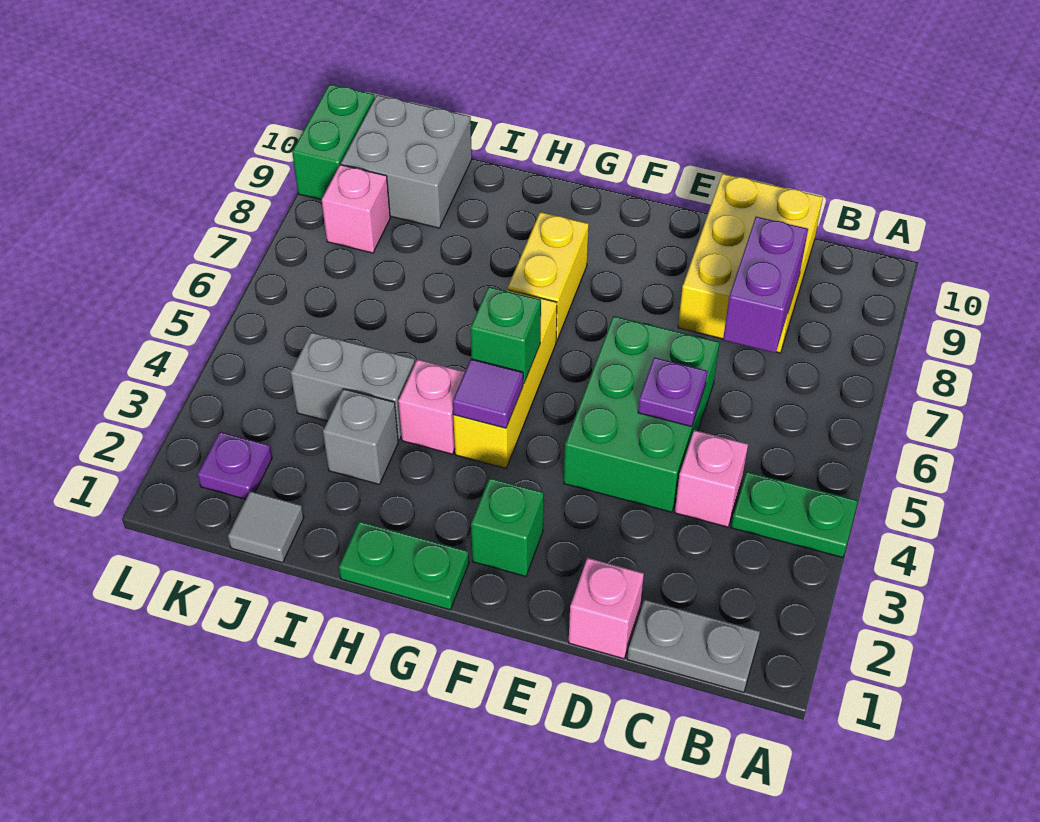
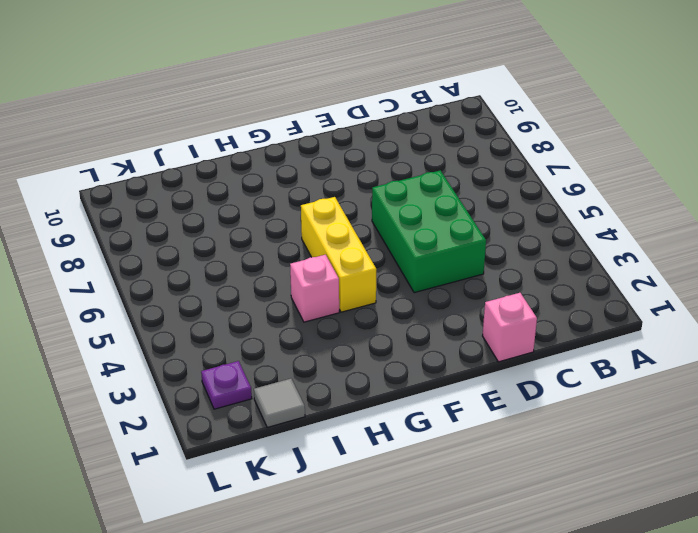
none -> green plate A4:B4 level 1
none -> grey plate B1:C1 level 1
none -> pink brick C4 level 1

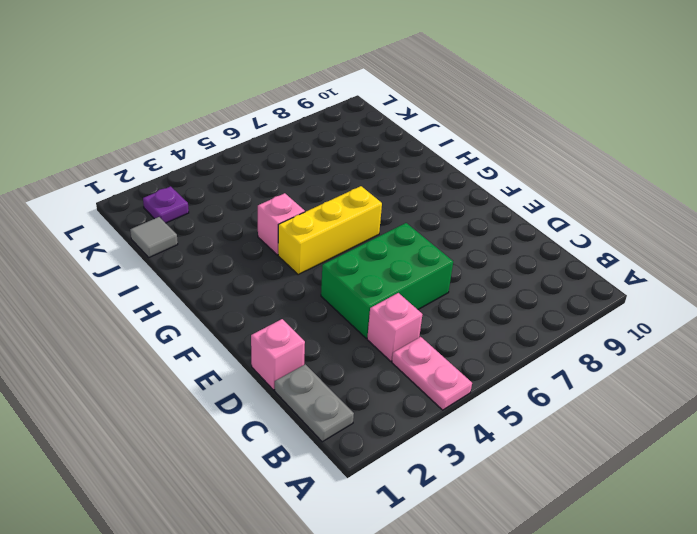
pink plate A4:B4 level 1 -> green plate A4:B4 level 1
none -> yellow brick C8:D10 level 1
none -> green brick F2 level 1
none -> green plate G1:H1 level 1

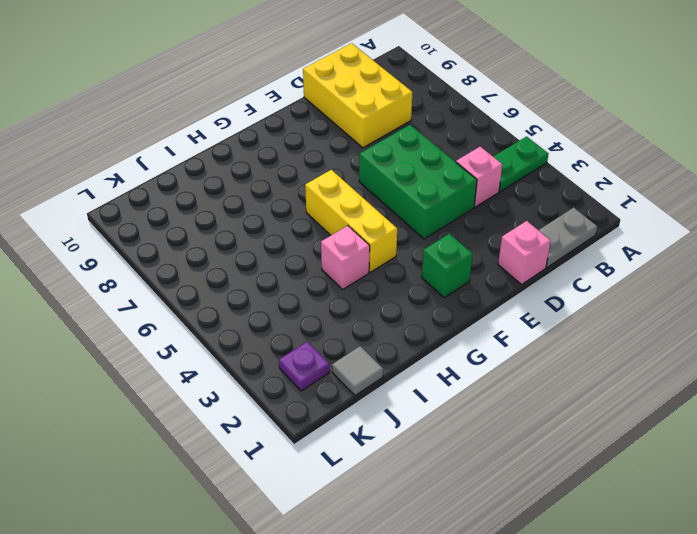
none -> green plate G1:H1 level 1
none -> yellow brick G7:G8 level 1
none -> grey brick I3 level 1

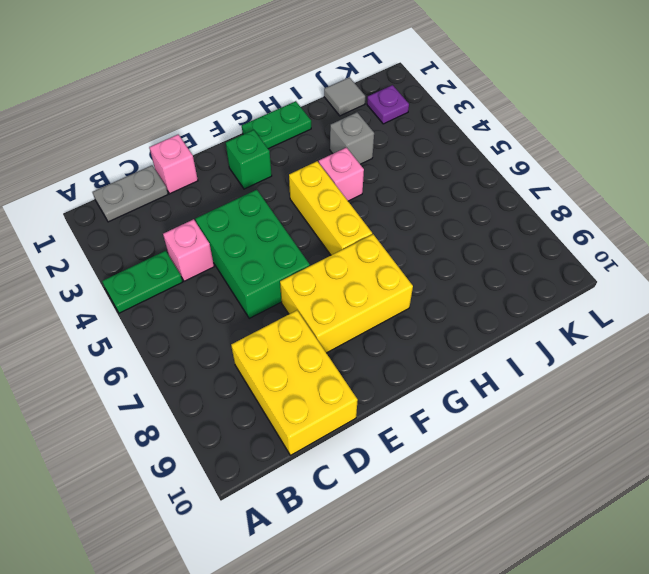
yellow brick E7:G8 level 1 -> yellow brick G7:G8 level 1
none -> grey brick I4:J4 level 1
none -> grey brick J9:K10 level 1
none -> pink brick K8 level 1

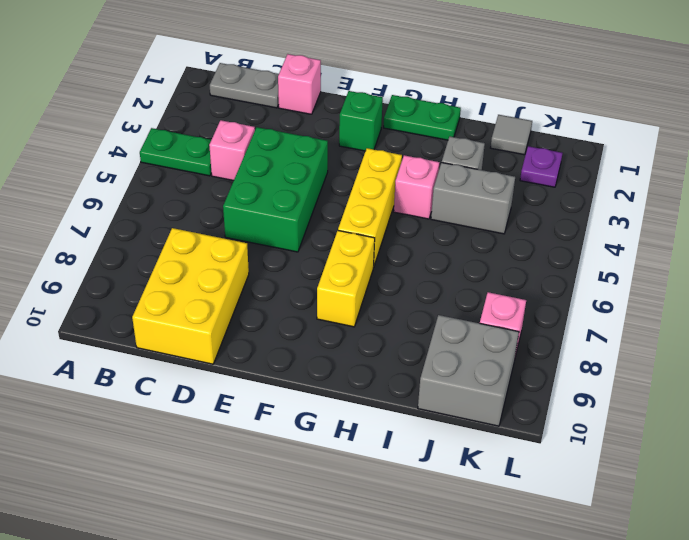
none -> green brick L9:L10 level 1
none -> purple brick C7:C8 level 2
none -> purple plate D5 level 2

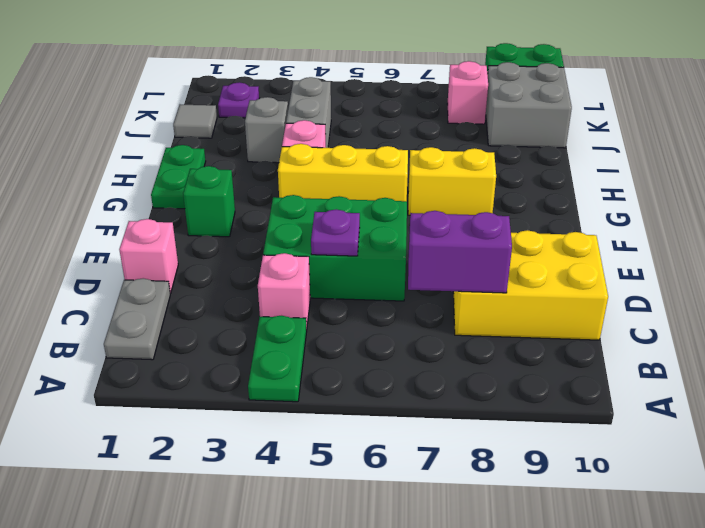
none -> purple tile G4 level 2
none -> green brick G5 level 2

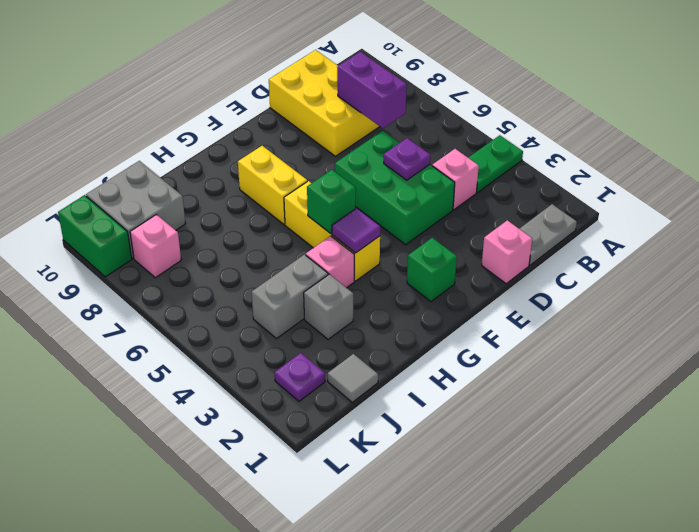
none -> green plate G1:H1 level 1

